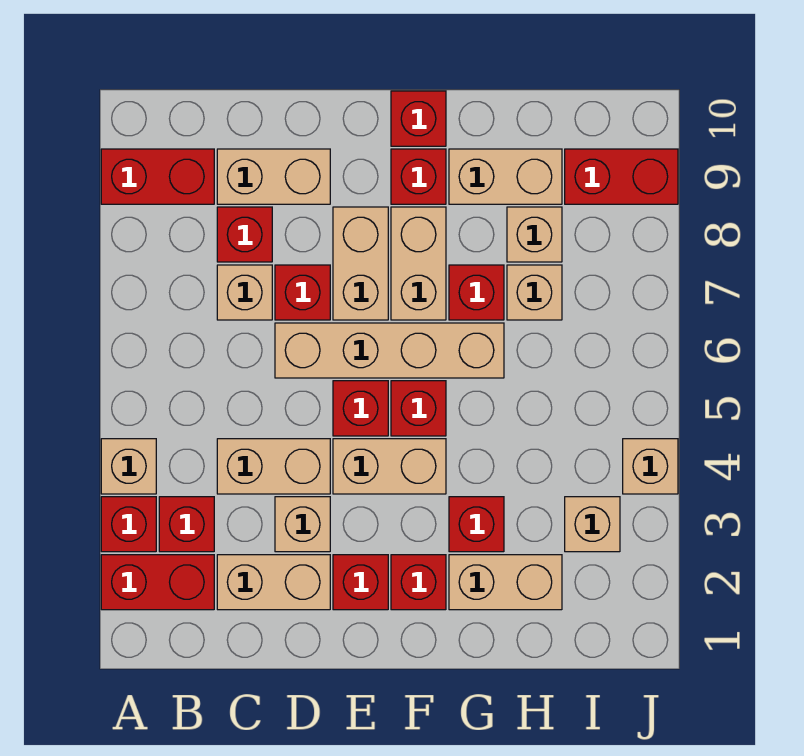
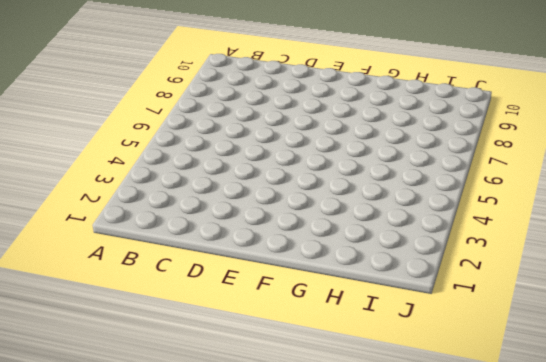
none -> red brick A2:B2 level 1
none -> red brick A3 level 1
none -> tan brick A4 level 1
none -> red brick A9:B9 level 1

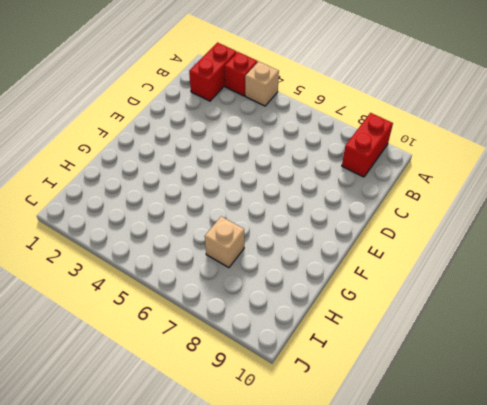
none -> red brick B3 level 1
none -> tan brick C2:D2 level 1
none -> tan brick C4:D4 level 1
none -> tan brick C7 level 1

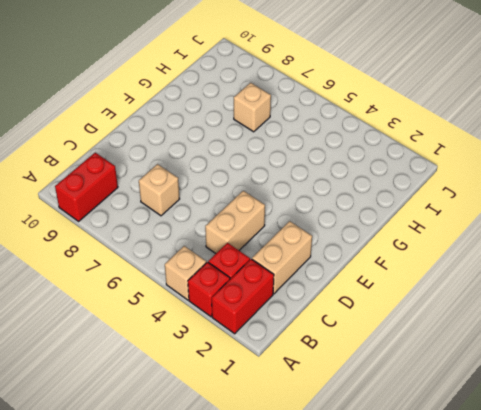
none -> red brick C8 level 1
none -> tan brick C9:D9 level 1
none -> tan brick D3 level 1
none -> tan brick D6:G6 level 1

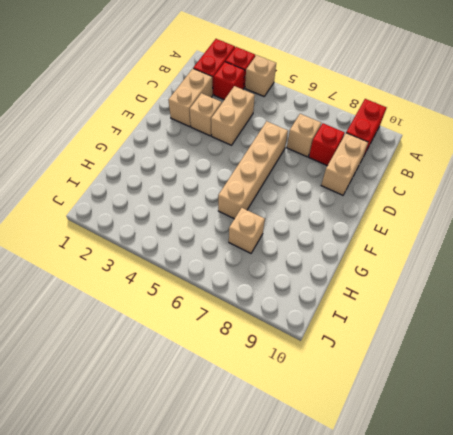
none -> red brick D7 level 1
none -> red brick E2 level 1
none -> tan brick E4:F4 level 1
none -> red brick E5 level 1

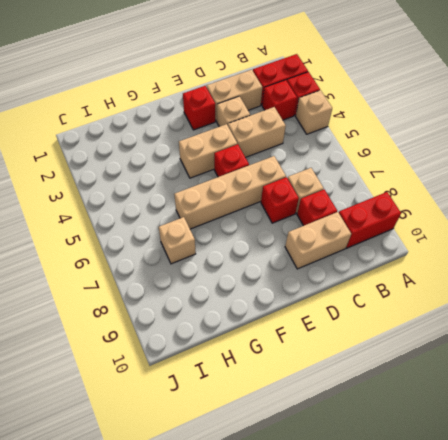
none -> tan brick E7:E8 level 1
none -> red brick F2 level 1
none -> red brick F5 level 1
none -> tan brick F7:F8 level 1

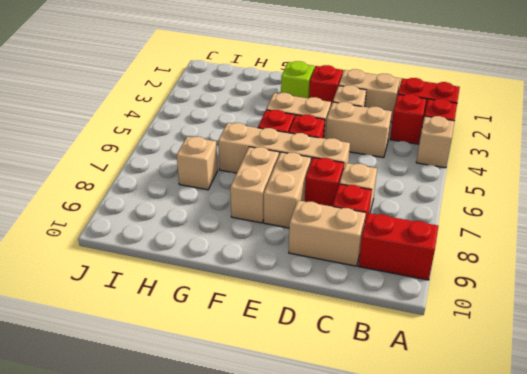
lime brick F2 level 1 -> red brick F2 level 1
none -> red brick F9 level 1
none -> red brick F10 level 1
none -> tan brick G2:H2 level 1
none -> red brick G3 level 1

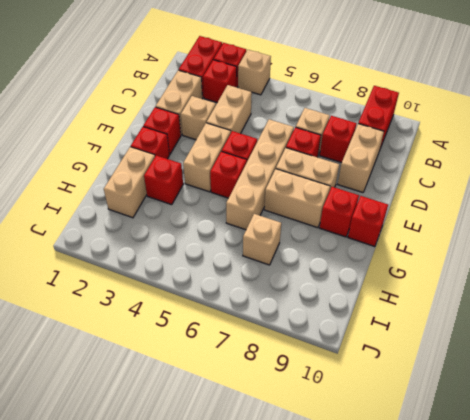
none -> red brick G7 level 1
none -> tan brick G9:H9 level 1
none -> tan brick H8 level 1
none -> tan brick I3 level 1

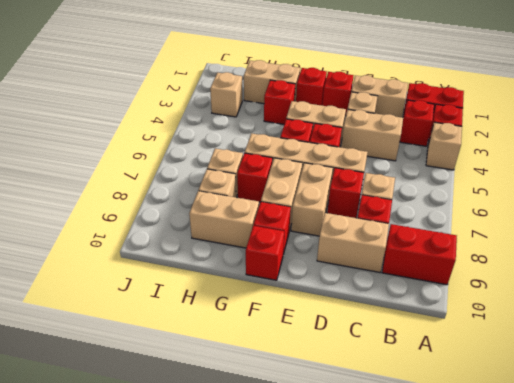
none -> red brick I9:J9 level 1
none -> tan brick J4 level 1

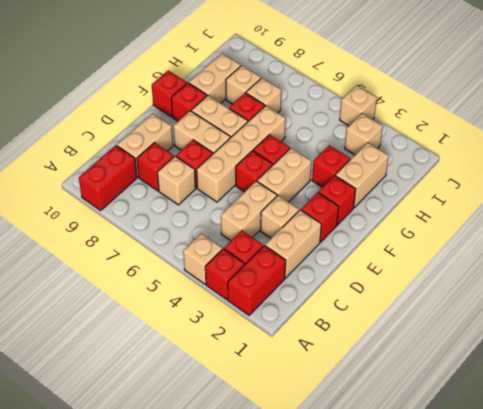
none -> red brick I9:J9 level 1

